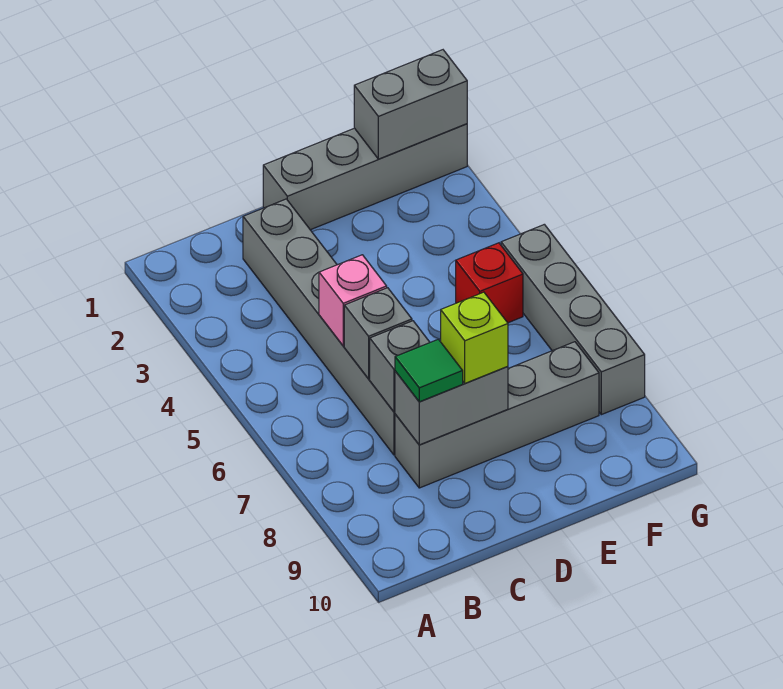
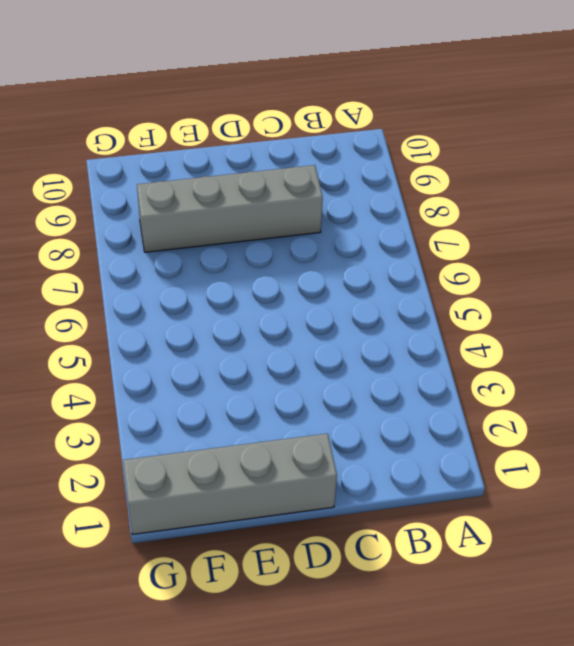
none -> grey brick C2:C7 level 1
none -> red brick F5 level 1
none -> grey brick G5:G8 level 1

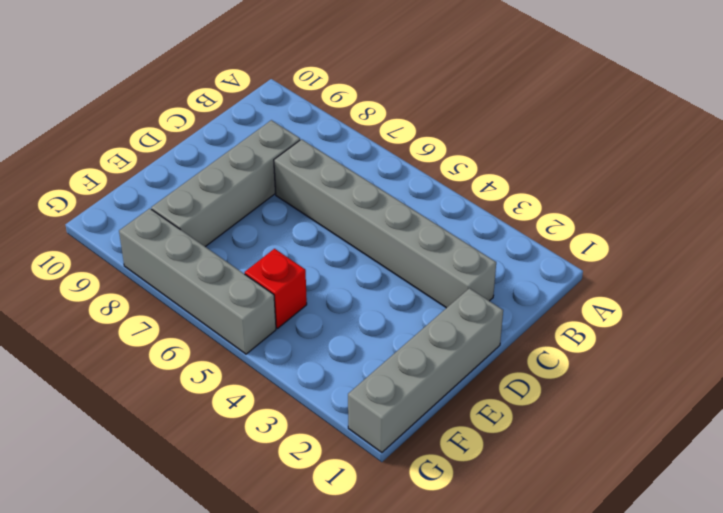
none -> pink brick C5 level 2
none -> grey brick C6 level 2
none -> grey brick C7 level 2

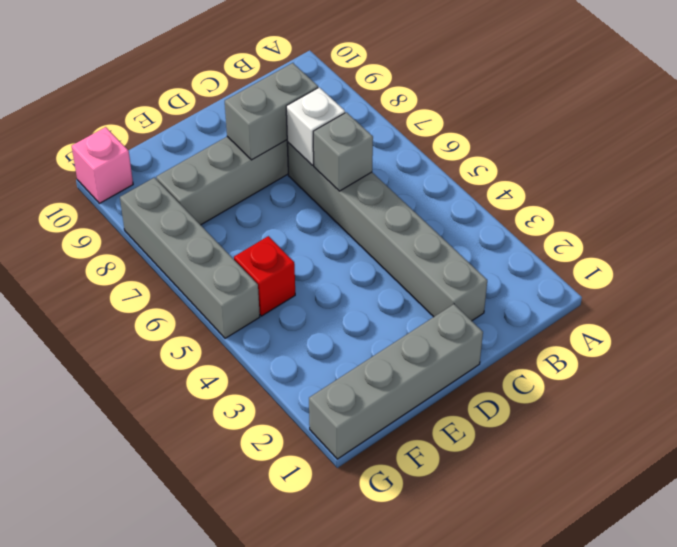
white brick C7 level 2 -> grey brick C7 level 2
pink brick G10 level 1 -> pink brick C5 level 2
none -> grey brick F1:G1 level 2
none -> green tile C8 level 3
none -> lime brick D8 level 3

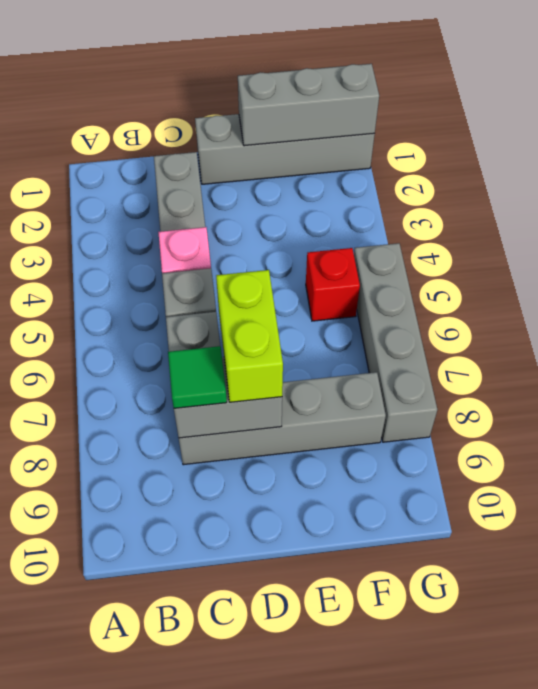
lime brick D7:D8 level 3 -> lime brick D8 level 3
grey brick E1:G1 level 2 -> grey brick F1:G1 level 2

